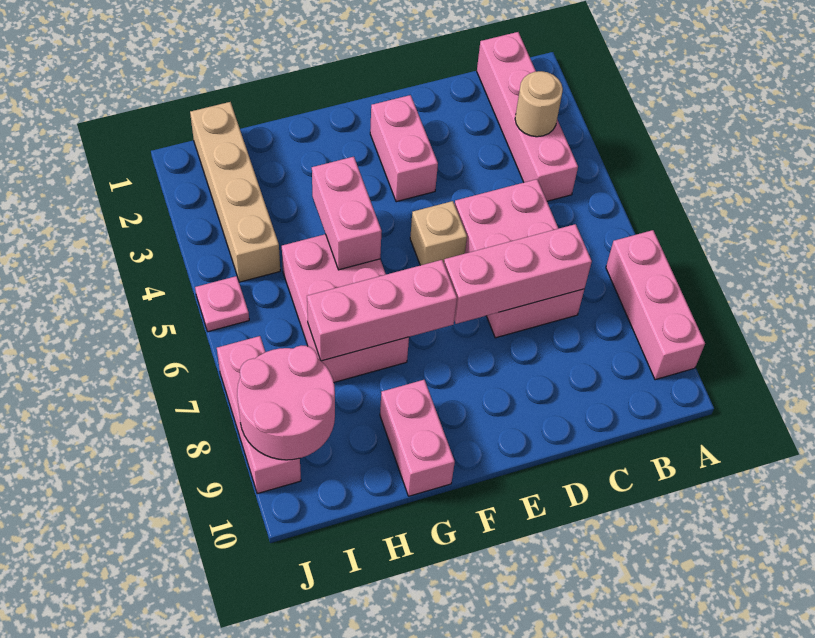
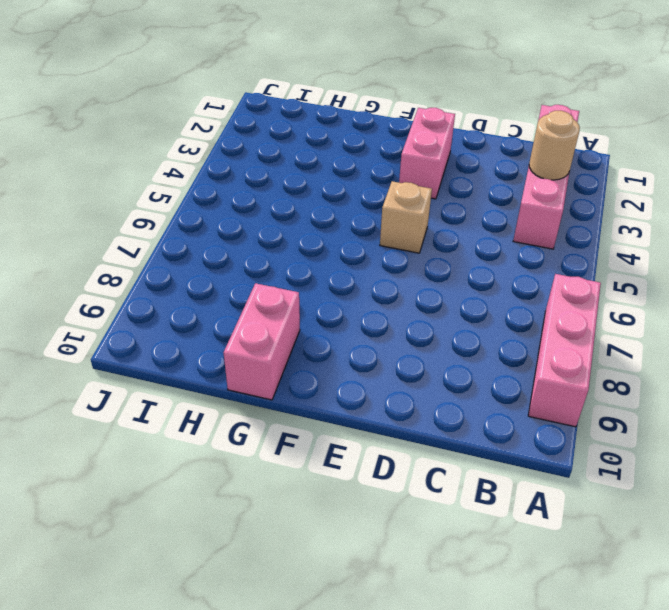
none -> pink brick C5:D7 level 1
none -> pink brick G5:H7 level 1
none -> tan brick I1:I4 level 1

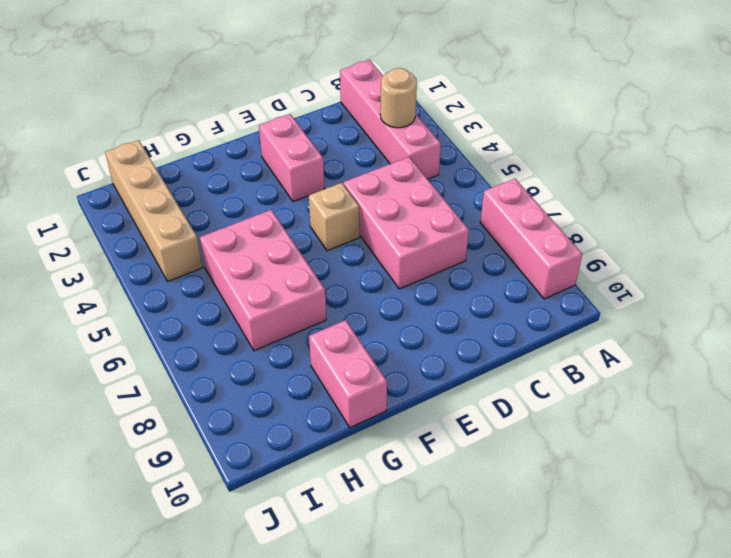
none -> pink plate J5 level 1
none -> pink brick J7:J9 level 1
none -> pink brick C7:E7 level 2

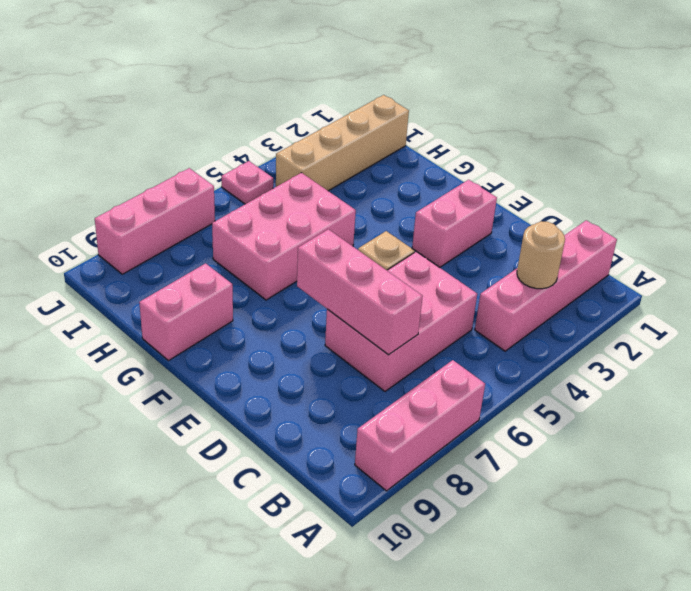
none -> pink brick F7:H7 level 2
none -> pink brick G4:G5 level 2
none -> pink round brick I8:J9 level 2

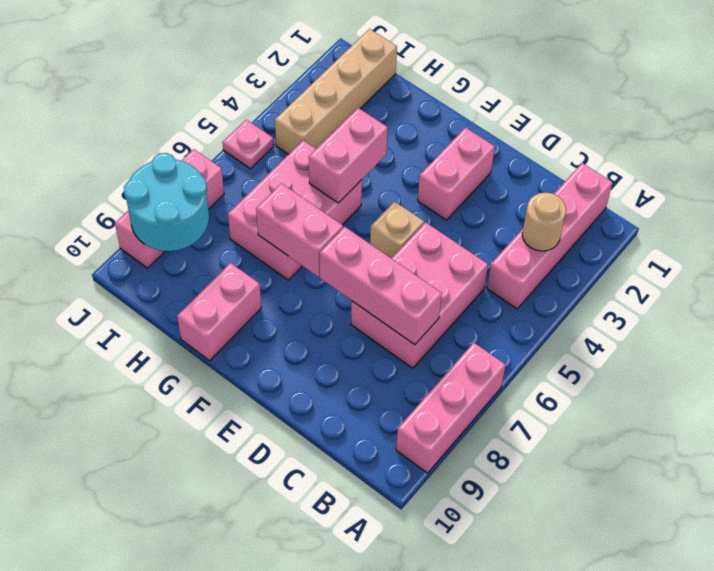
pink brick F7:G7 level 2 -> pink brick F7:H7 level 2
cyan round brick I8:J9 level 2 -> pink round brick I8:J9 level 2

